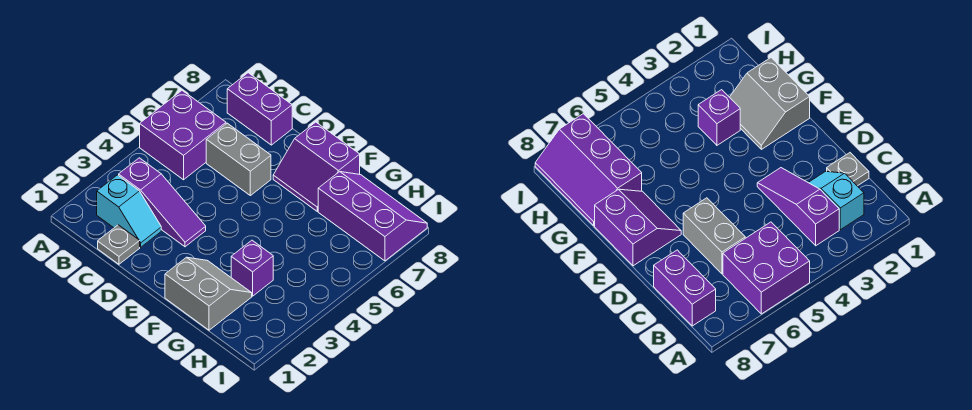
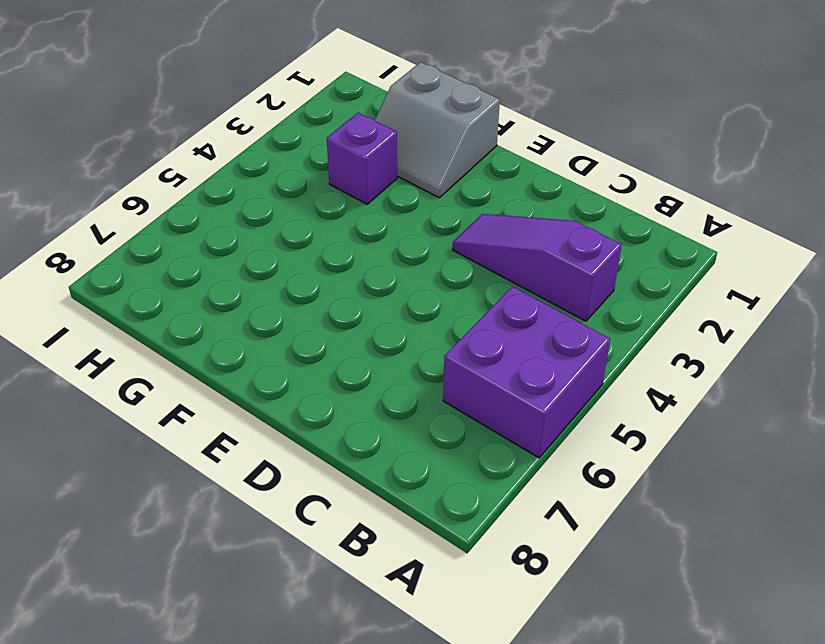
none -> cyan slope B2:C2 level 1 top B
none -> purple brick B8:C8 level 1

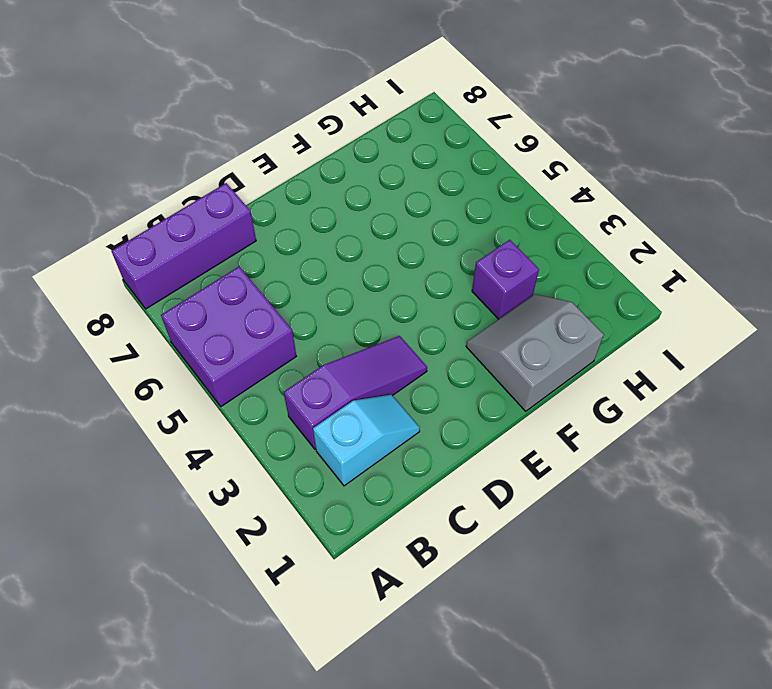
purple brick A8:C8 level 1 -> purple brick B8:C8 level 1
none -> grey plate C1 level 1
none -> grey brick C6:D6 level 1

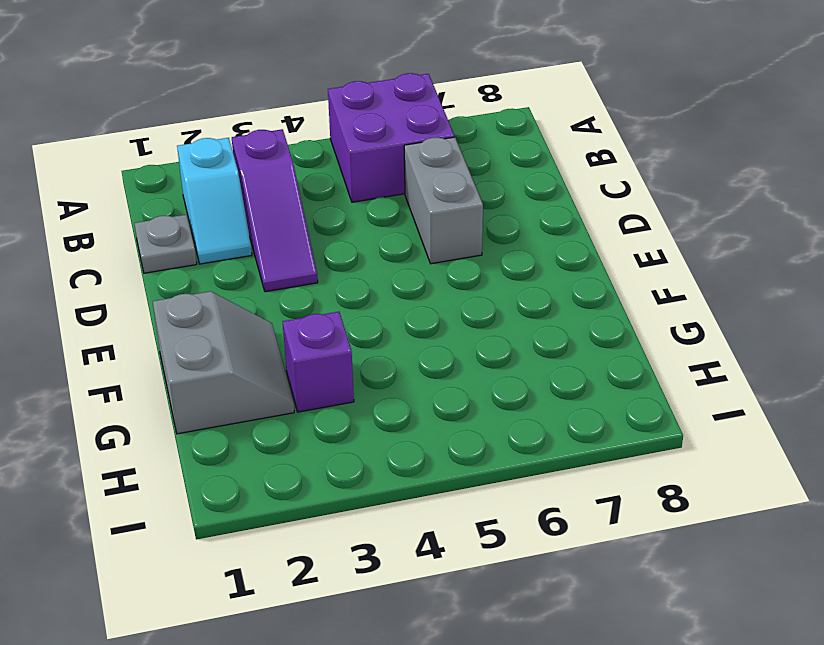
none -> purple brick B8:C8 level 1
none -> purple slope E7:F8 level 1 top 8

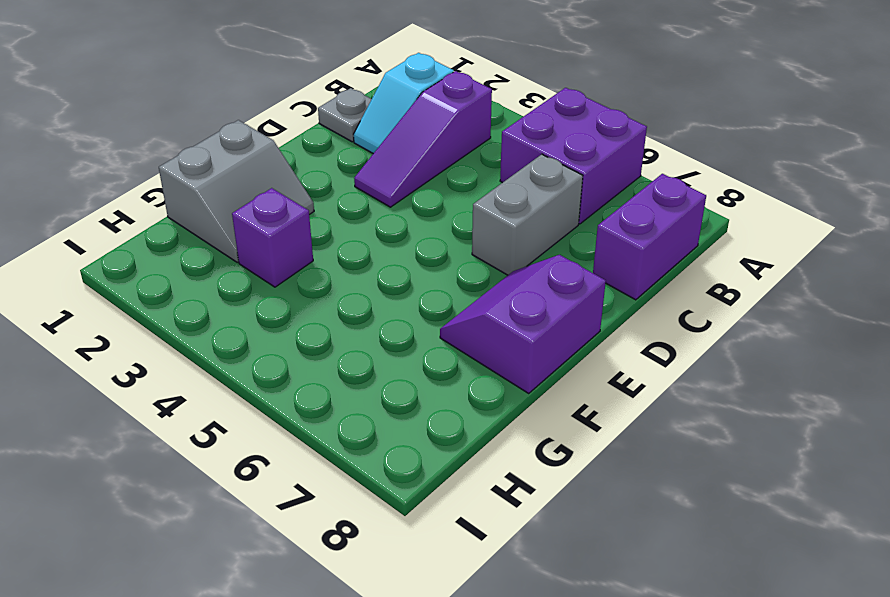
none -> purple slope G7:I8 level 1 top 7

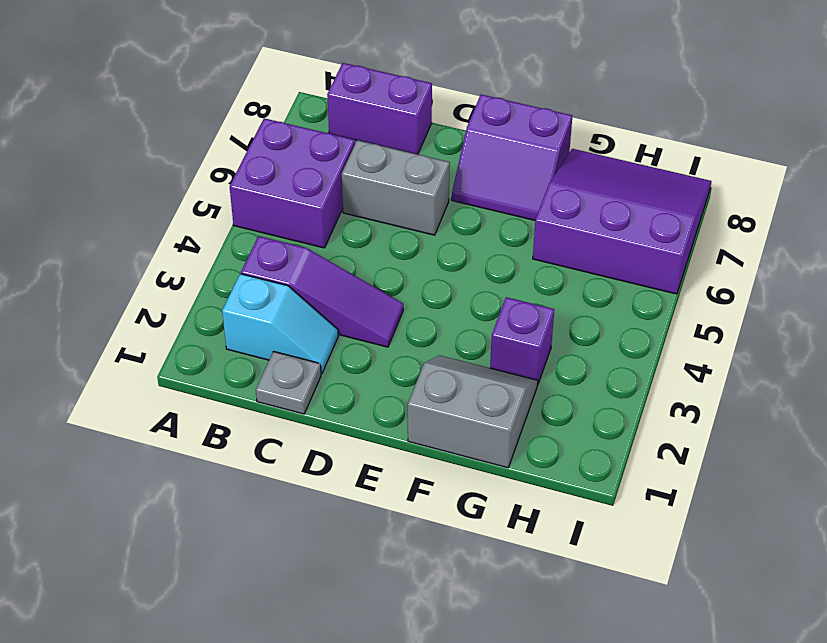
purple slope G6:I8 level 1 top 6 -> purple slope G7:I8 level 1 top 7

